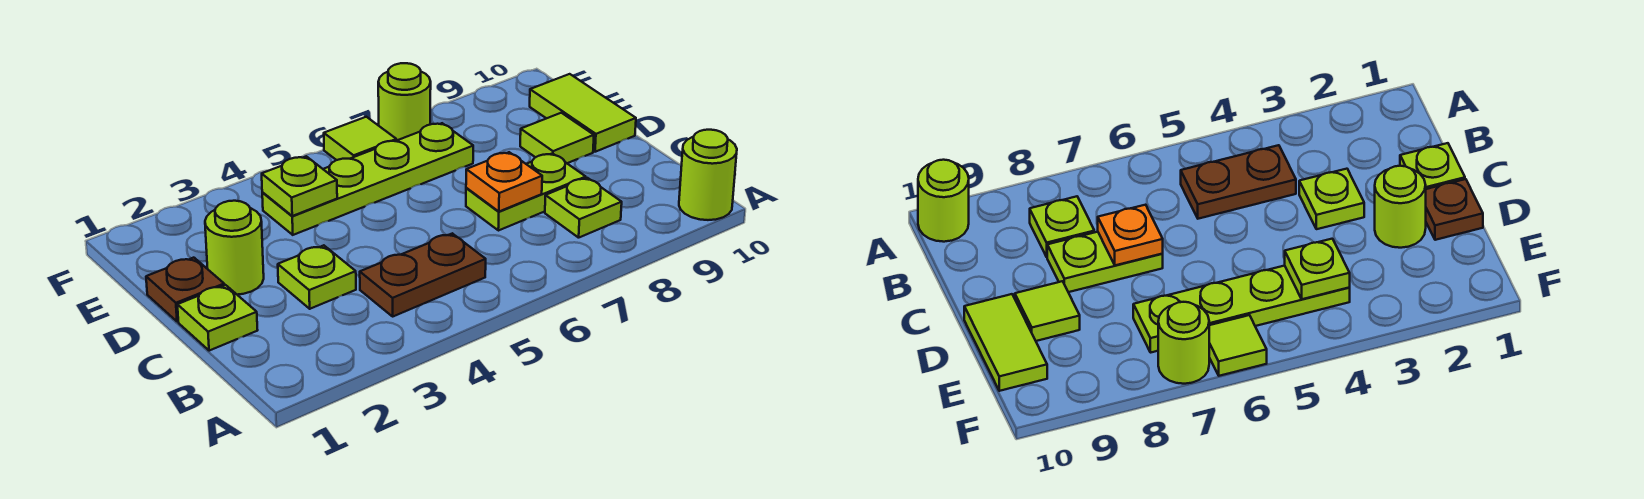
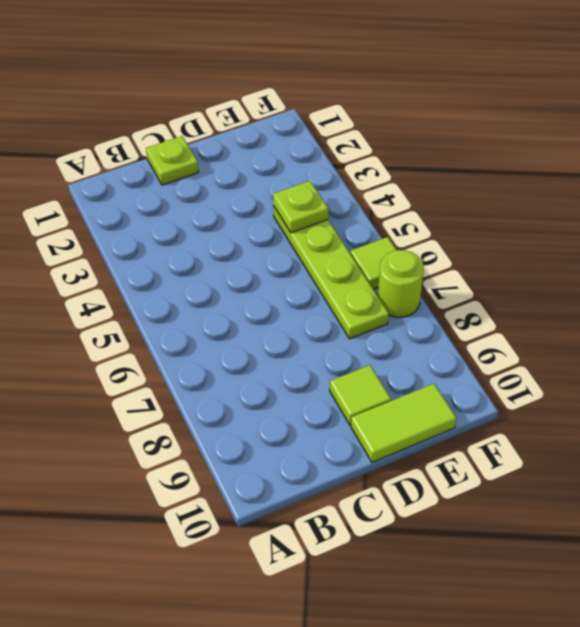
none -> lime round brick A10 level 1
none -> brown plate B4:B5 level 1
none -> lime plate B8 level 1

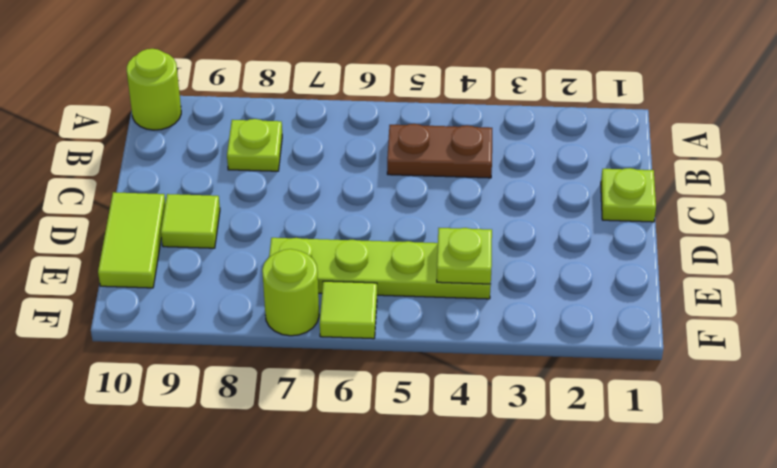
none -> lime plate C3 level 1
none -> lime plate C7:C8 level 1
none -> brown plate D1 level 1

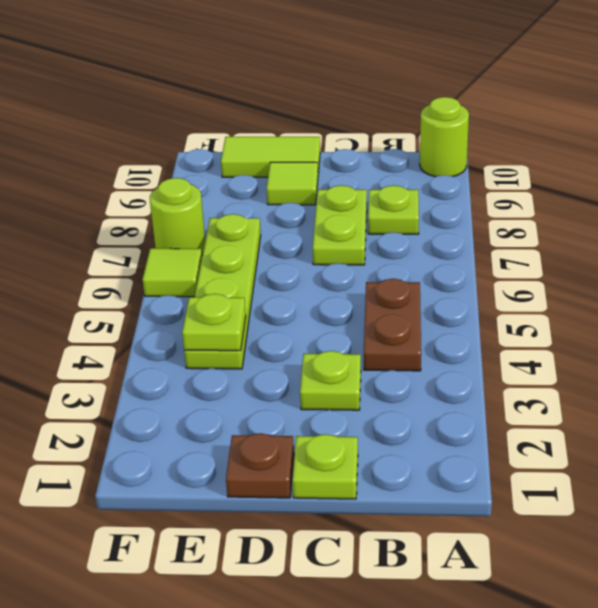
none -> lime round brick D2 level 1
none -> orange plate C7 level 2

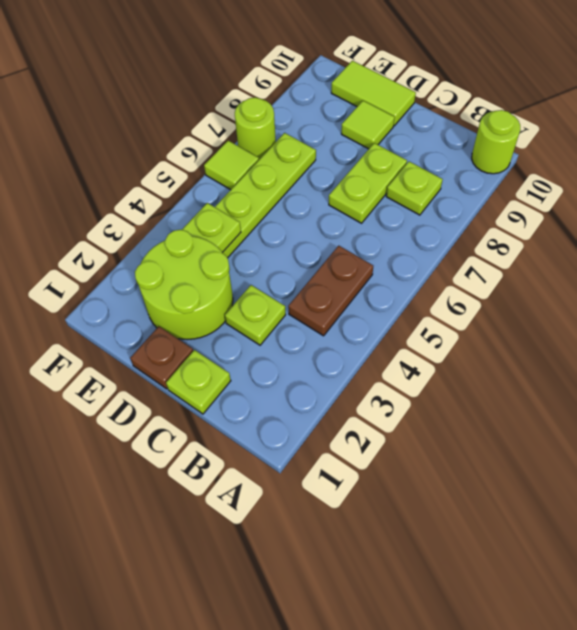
lime round brick D2:E3 level 1 -> lime round brick D2 level 1
none -> orange plate C7 level 2

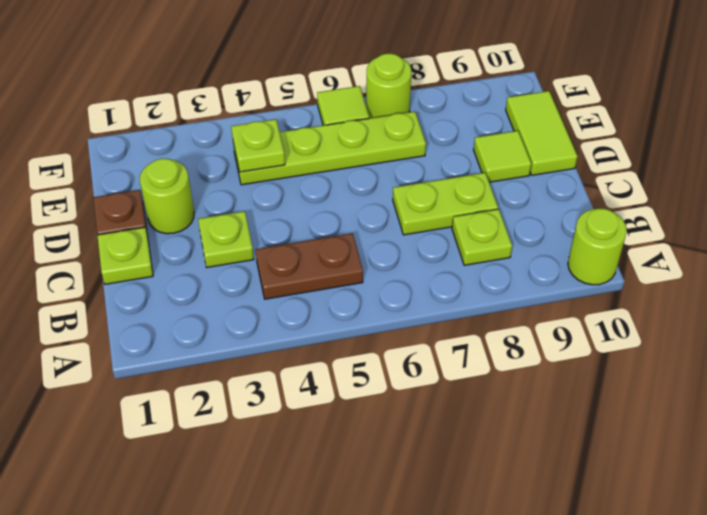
none -> orange plate C7 level 2

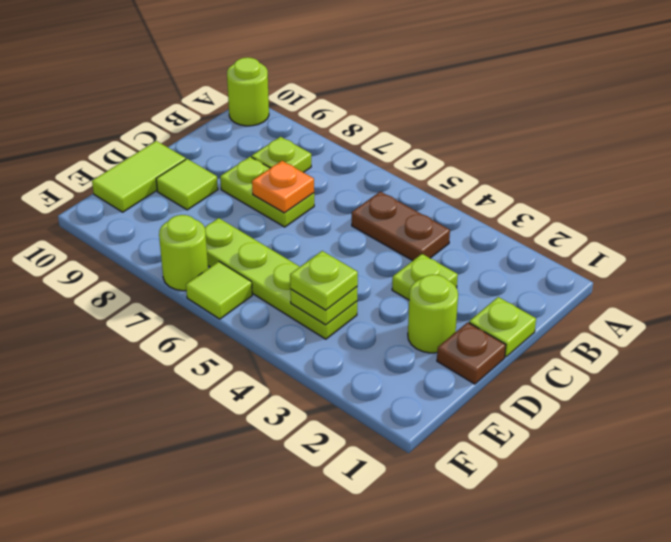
lime plate E4 level 3 -> none

